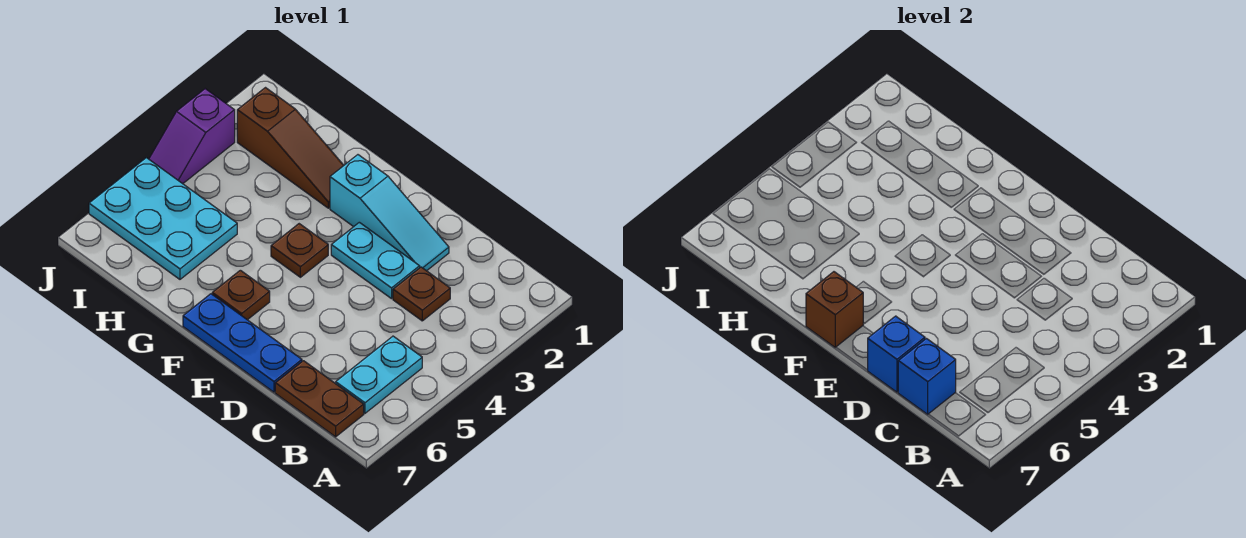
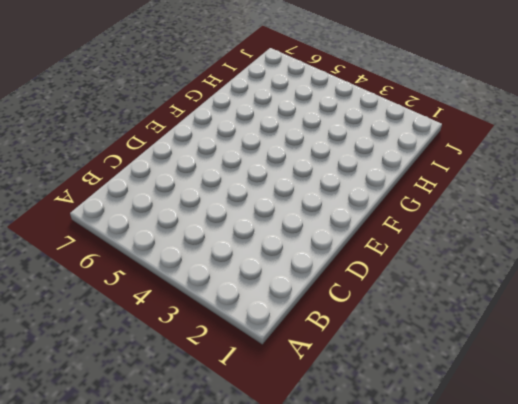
none -> cyan plate B5:B6 level 1
none -> brown plate B7:C7 level 1
none -> brown plate C3 level 1

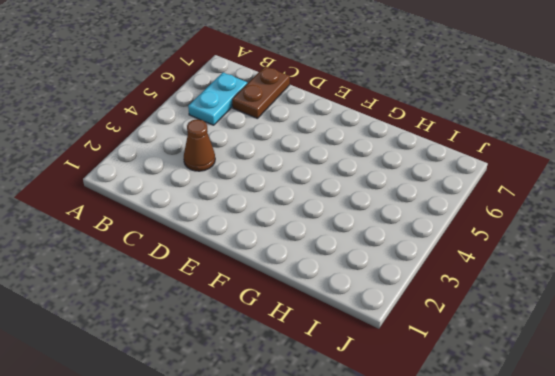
brown cone C3 level 1 -> brown plate C3 level 1
brown plate C6:C7 level 1 -> brown plate B7:C7 level 1
none -> cyan slope D2:F2 level 1 top F
none -> cyan plate D3:E3 level 1
none -> blue plate D7:F7 level 1

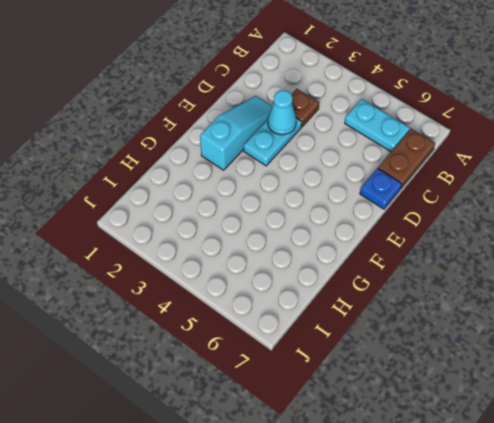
cyan cone D3 level 2 -> none
blue plate D7 level 1 -> blue plate D7:F7 level 1
none -> brown plate F4 level 1
none -> brown plate F6 level 1
none -> brown slope G2:I2 level 1 top I

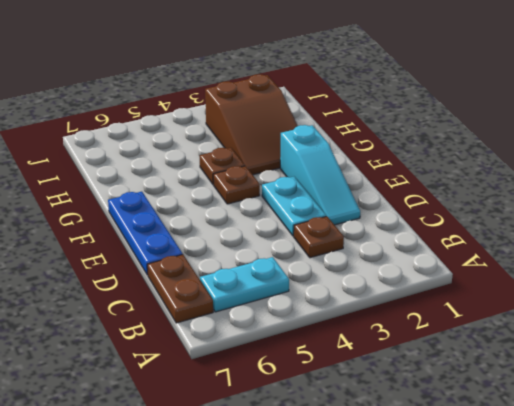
brown slope G2:I3 level 1 top I -> brown slope G2:I2 level 1 top I
brown plate G4 level 1 -> brown plate F6 level 1
none -> cyan plate H5:J6 level 1
none -> purple slope J3:J4 level 1 top 3
none -> blue brick C7 level 2

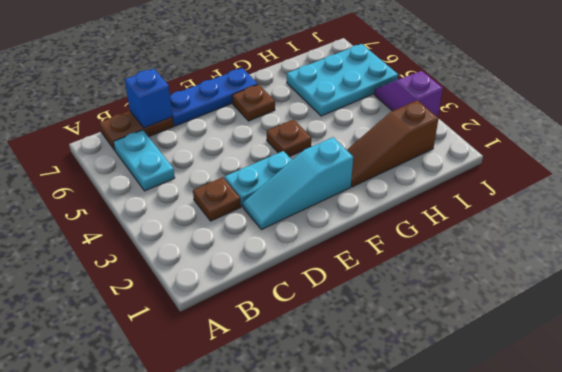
none -> blue brick D7 level 2
none -> brown brick F7 level 2

